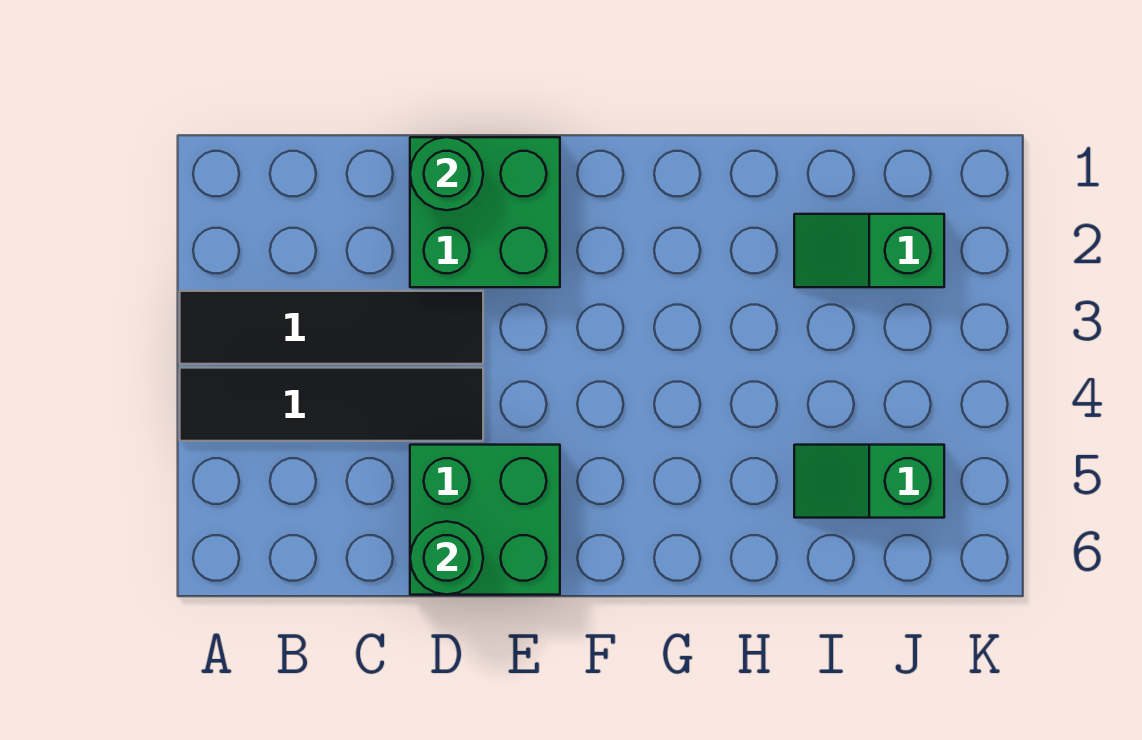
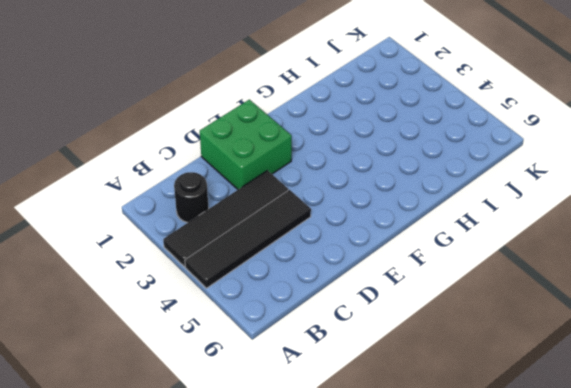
black round brick B2 level 1 -> none
none -> green brick D5:E6 level 1
none -> green slope I2:J2 level 1 top J

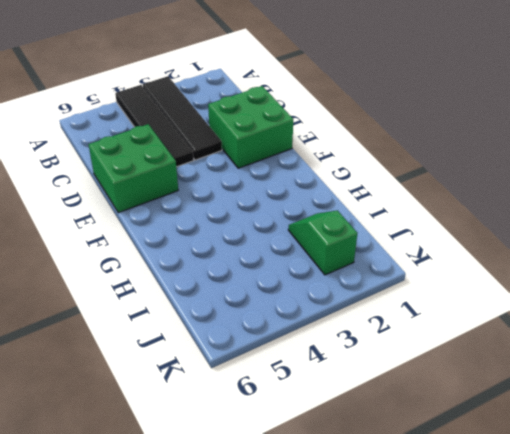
none -> green slope I5:J5 level 1 top J
none -> green round brick D1 level 2

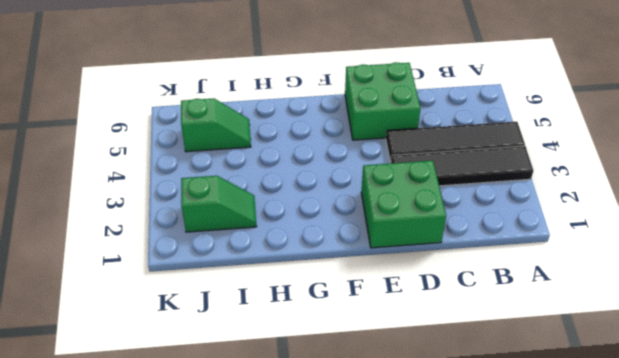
none -> green round brick D1 level 2
none -> green round brick D6 level 2

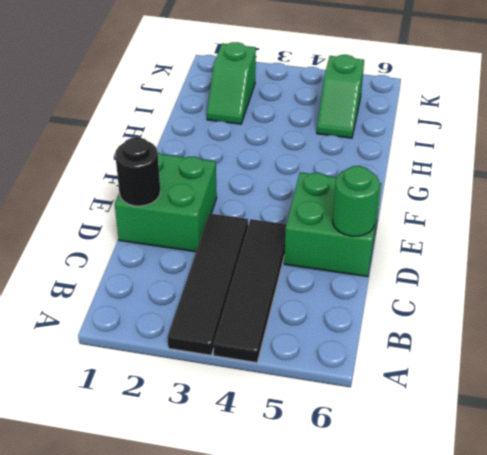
black round brick D1 level 2 -> green round brick D1 level 2

